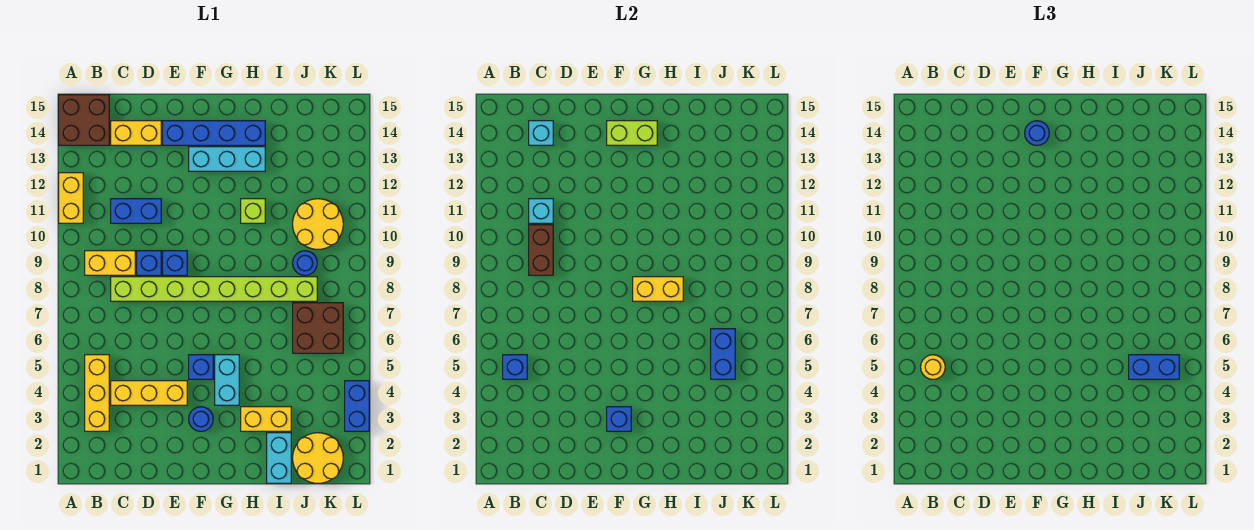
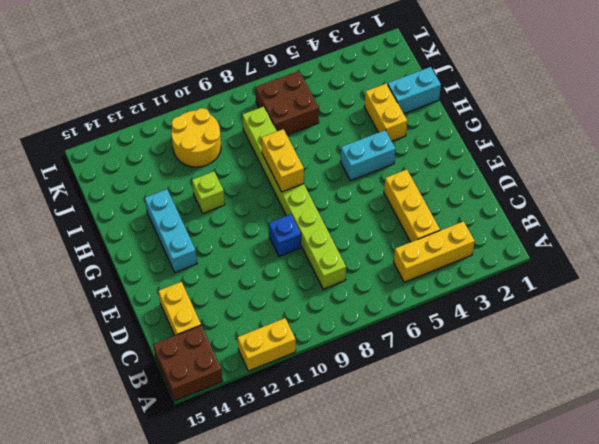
none -> yellow brick B9:C9 level 1
none -> blue brick C11:D11 level 1
none -> blue brick D9 level 1
none -> blue brick E14:H14 level 1

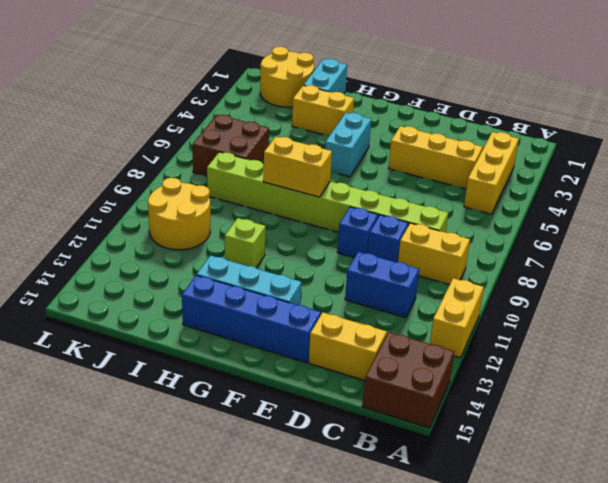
none -> blue round brick F3 level 1
none -> blue brick F5 level 1
none -> blue round brick J9 level 1
none -> blue brick L3:L4 level 1

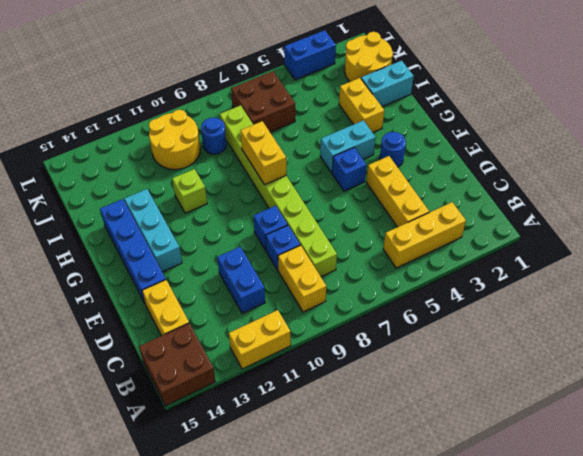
none -> blue brick B5 level 2
none -> brown brick C9:C10 level 2
none -> cyan brick C11 level 2
none -> cyan brick C14 level 2

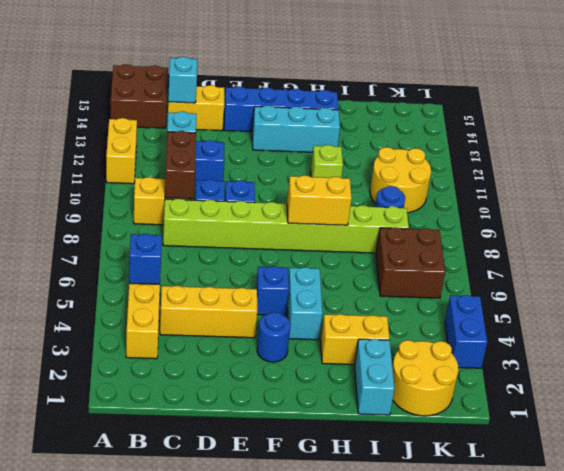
none -> blue brick F3 level 2
none -> lime brick F14:G14 level 2
none -> blue brick J5:J6 level 2
none -> yellow round brick B5 level 3

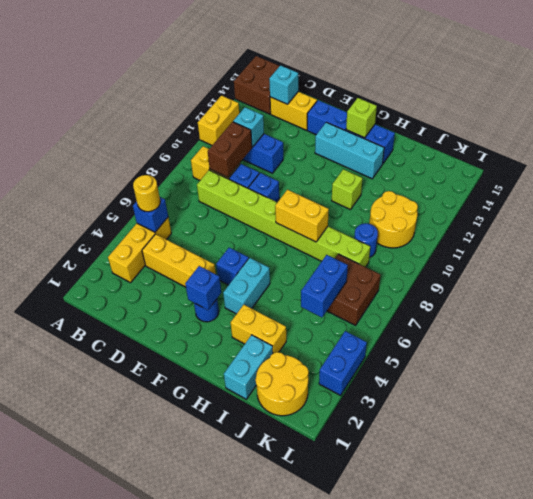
lime brick G14 level 2 -> lime brick F14:G14 level 2
none -> blue round brick F14 level 3
none -> blue brick J5:K5 level 3

